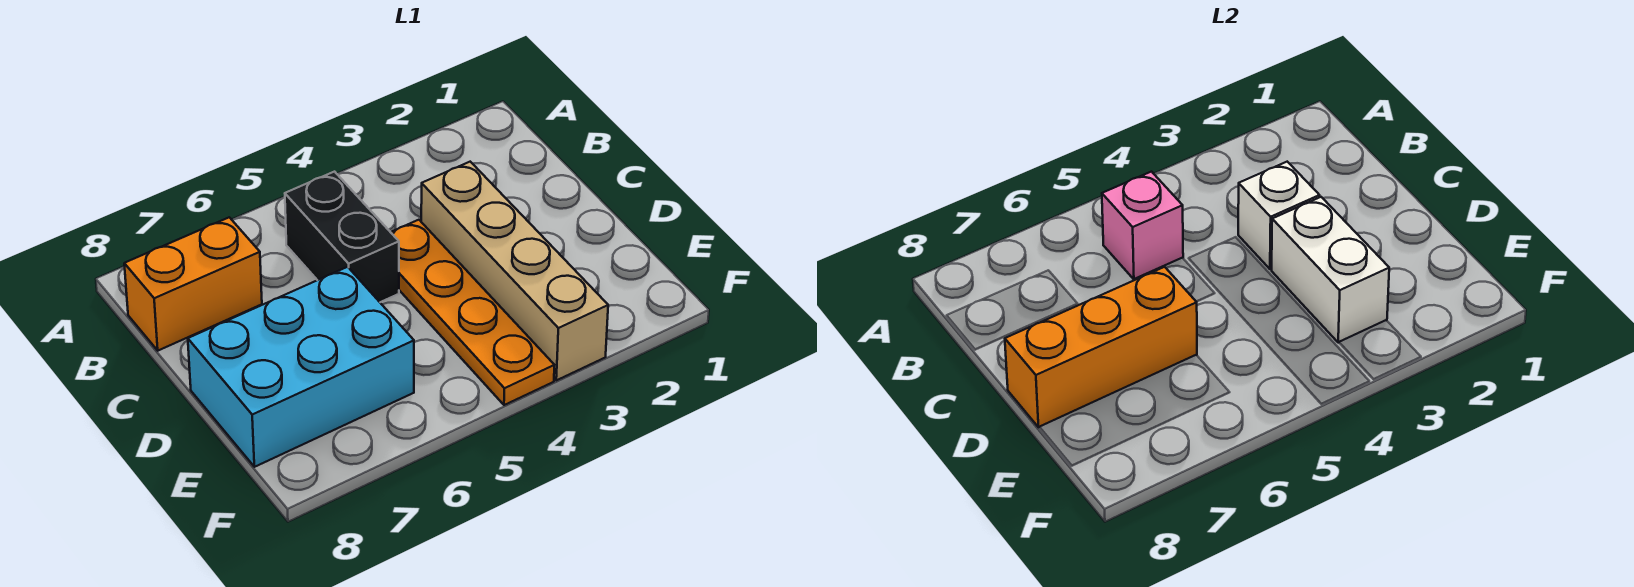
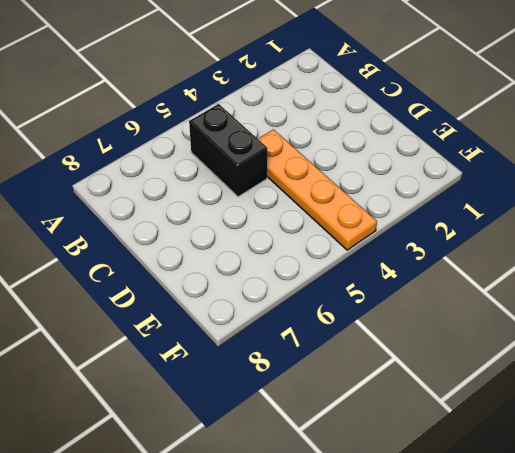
none -> orange brick B7:B8 level 1
none -> tan brick C3:F3 level 1

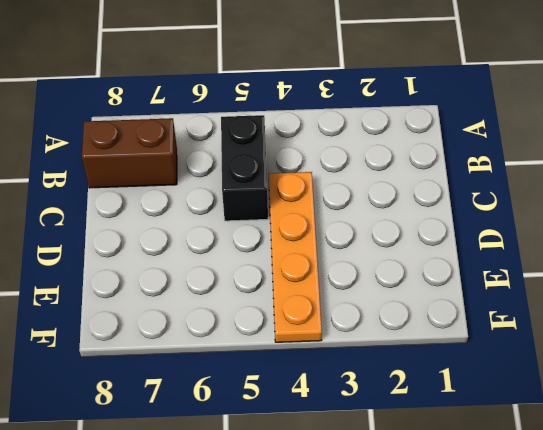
brown brick B7:B8 level 1 -> orange brick B7:B8 level 1
none -> tan brick C3:F3 level 1
none -> cyan brick D6:E8 level 1

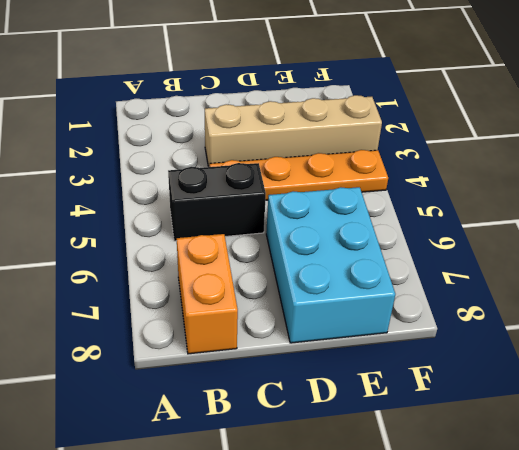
none -> pink brick B5 level 2
none -> white brick C3 level 2

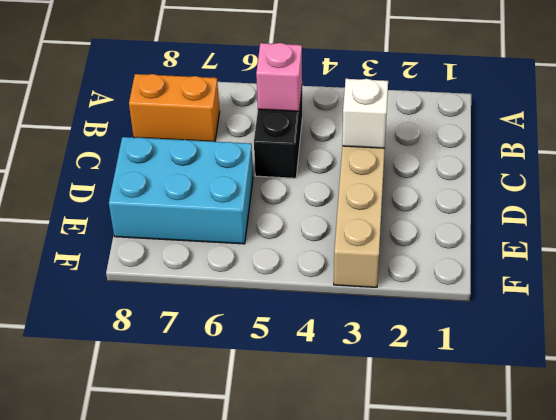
none -> orange plate C4:F4 level 1
none -> white brick D3:E3 level 2

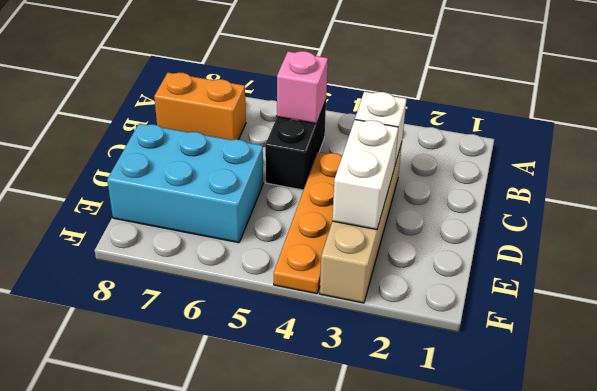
none -> orange brick D6:D8 level 2

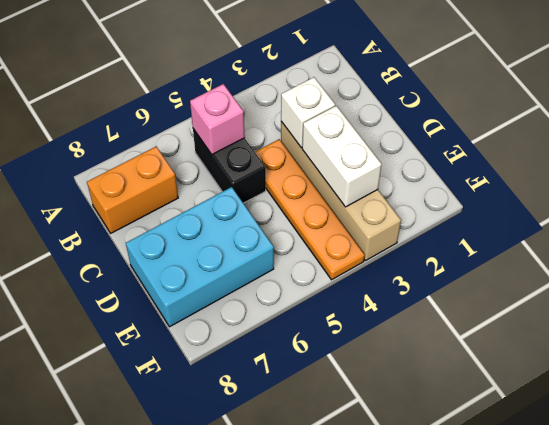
none -> orange brick D6:D8 level 2

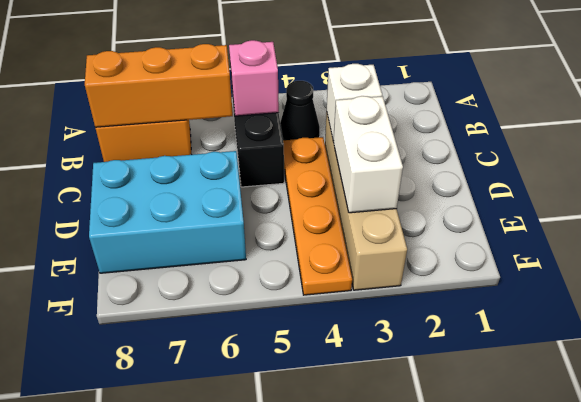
black cone B4 level 1 -> none
orange brick B6:B8 level 2 -> orange brick D6:D8 level 2

